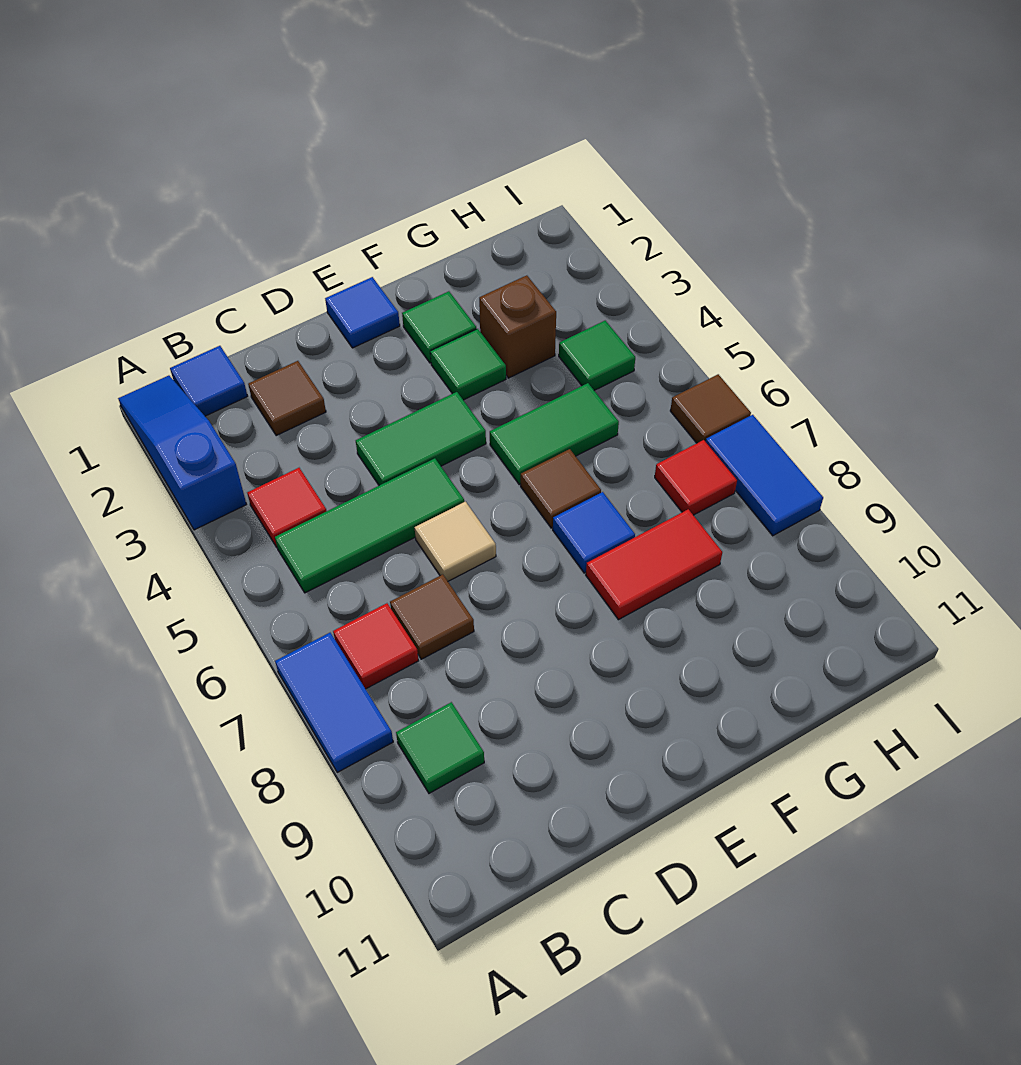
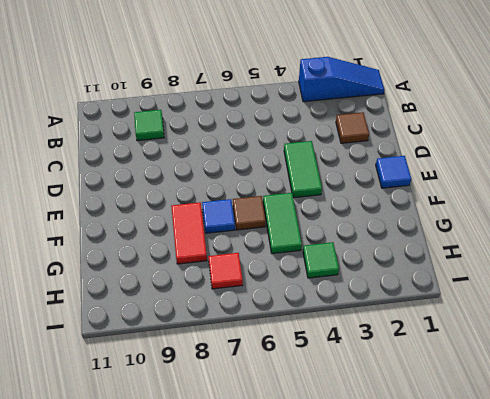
none -> blue tile A7:A8 level 1
none -> blue tile B1 level 1
none -> red tile B4 level 1

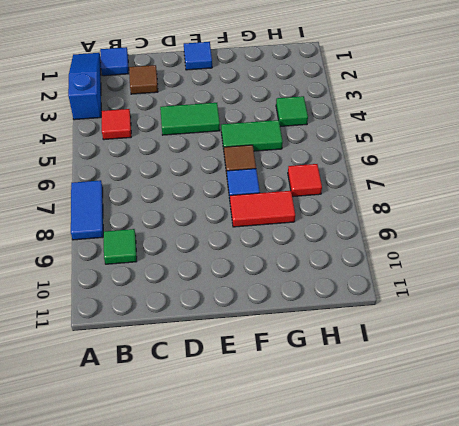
none -> green tile B5:D5 level 1
none -> red tile B7 level 1
none -> brown tile C7 level 1

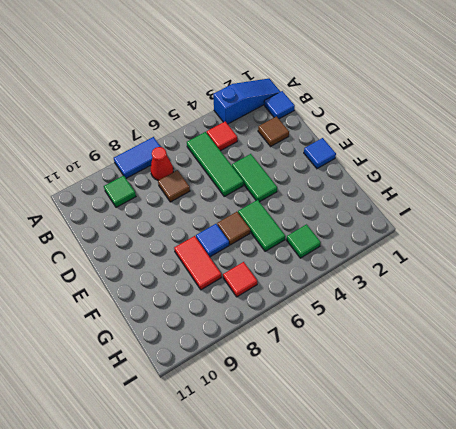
red cone B7 level 1 -> red tile B7 level 1
none -> tan tile D6 level 1
none -> green tile F2 level 1
none -> green tile F3 level 1

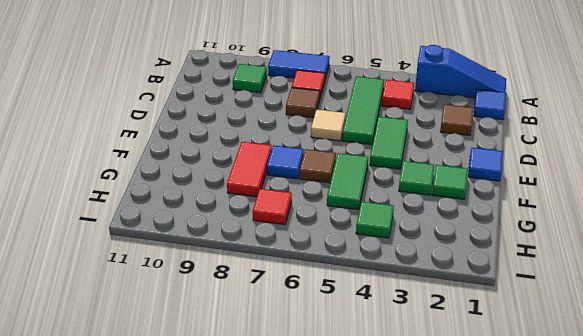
none -> brown brick G3 level 1
none -> brown tile I6 level 1
none -> blue tile I7:I8 level 1

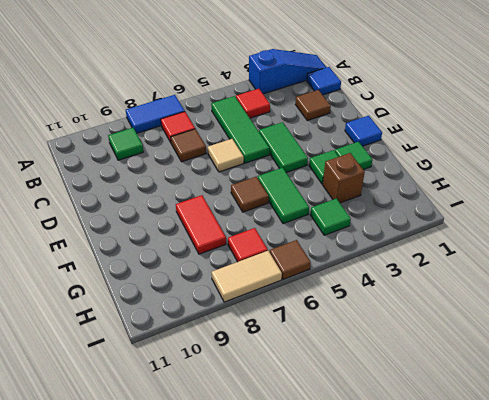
tan tile I7:I8 level 1 -> blue tile I7:I8 level 1
none -> blue tile F7 level 1

